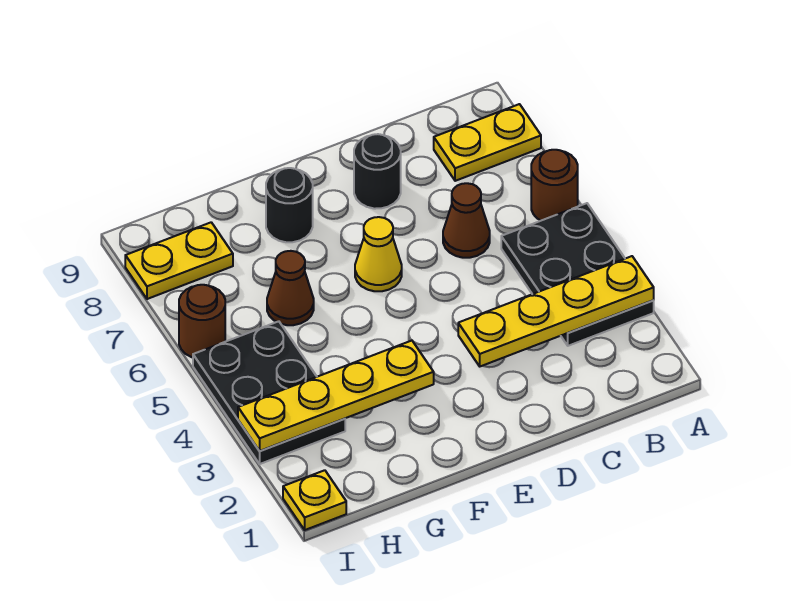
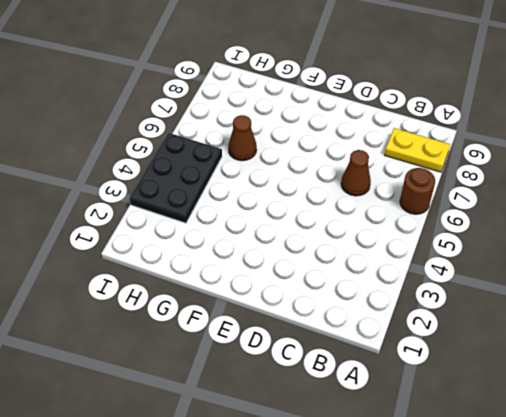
none -> black plate A3:B5 level 1
none -> black round brick D8 level 1
none -> yellow cone E6 level 1

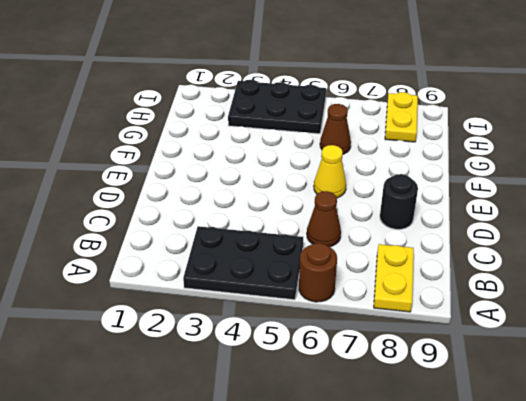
none -> black round brick F8 level 1
none -> yellow plate I1 level 1
none -> brown round brick I6 level 1

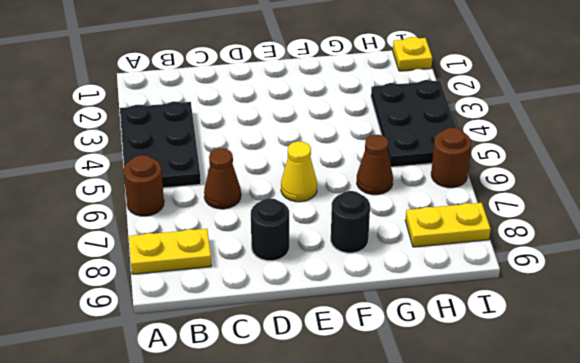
none -> yellow plate A3:D3 level 2
none -> yellow plate F3:I3 level 2

